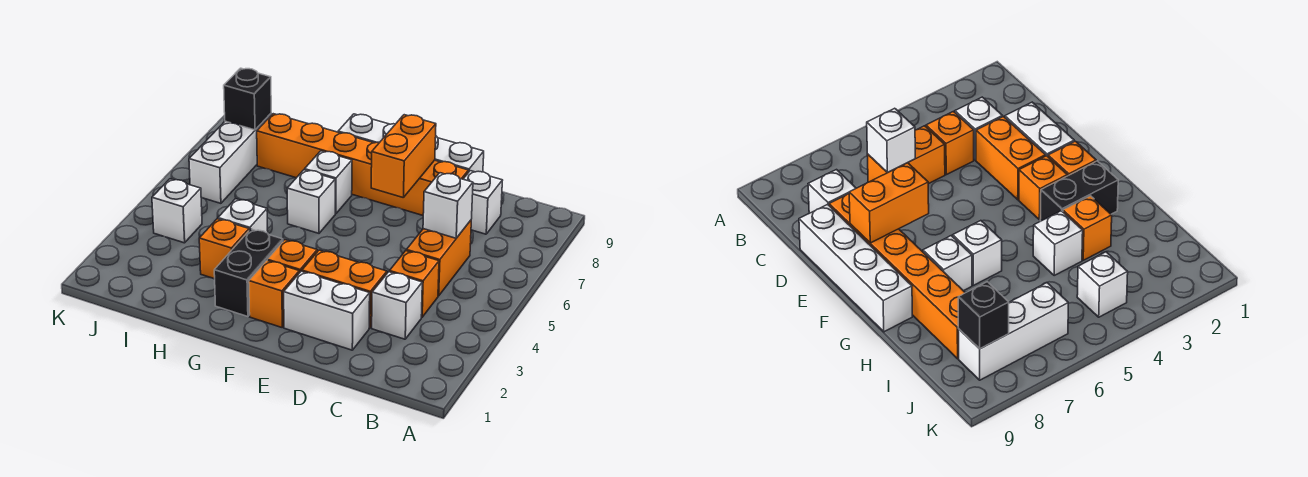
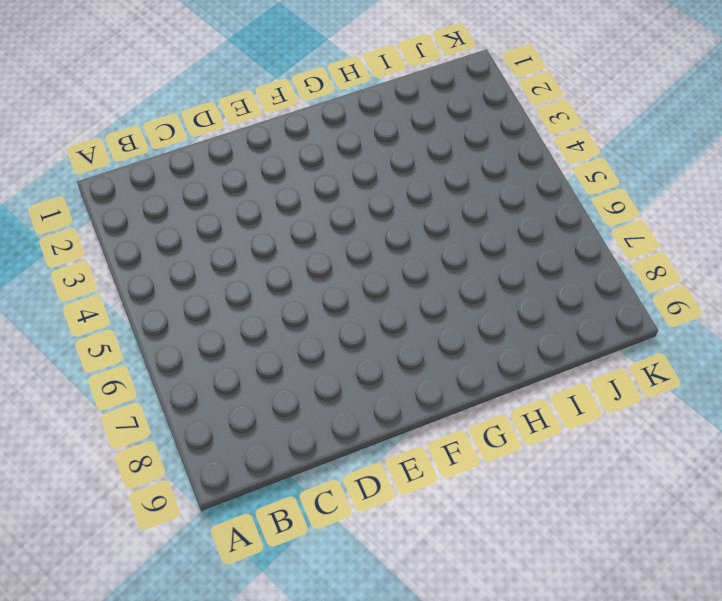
none -> white brick C3 level 1
none -> orange brick C4 level 1
none -> orange brick C5:C6 level 1

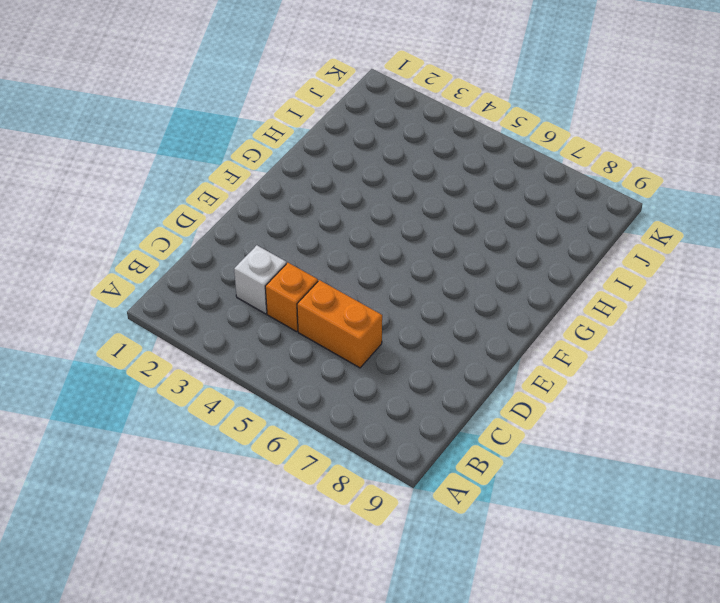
none -> white brick C8 level 1
none -> white brick D2:E2 level 1
none -> orange brick D3:E3 level 1

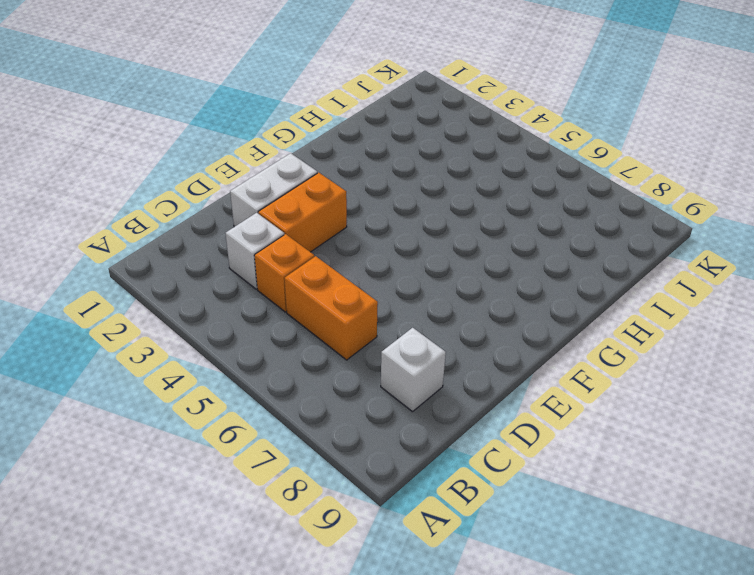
none -> orange brick D8:I8 level 1
none -> white brick D9:G9 level 1
none -> orange brick F2 level 1

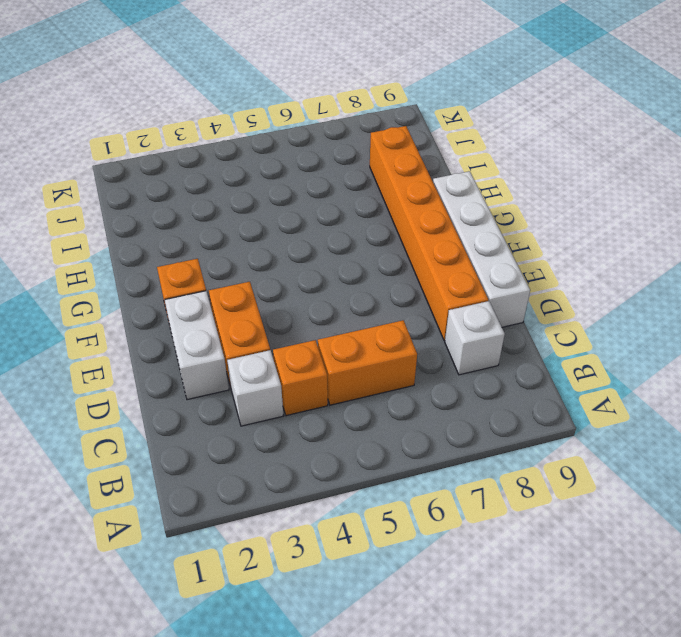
none -> orange brick F3 level 1
none -> black brick G2:G3 level 1
none -> white brick G6 level 1

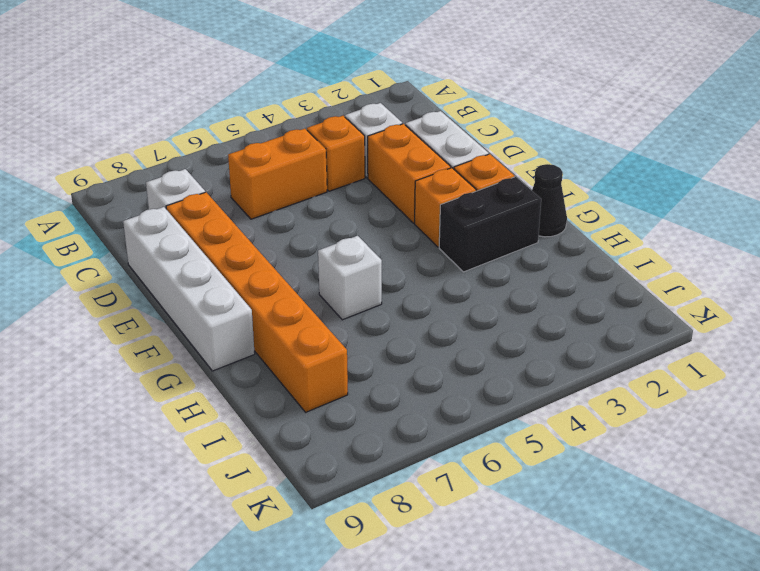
black cone G1 level 1 -> none
none -> white brick G7 level 1
none -> orange brick H3 level 1
none -> white brick H4 level 1

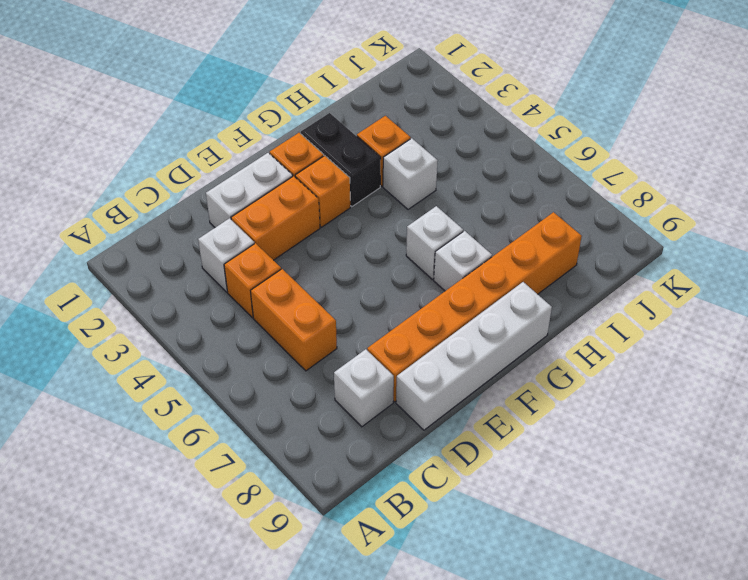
none -> white brick J4 level 1
none -> white brick J6:J8 level 1
none -> white brick C6 level 2

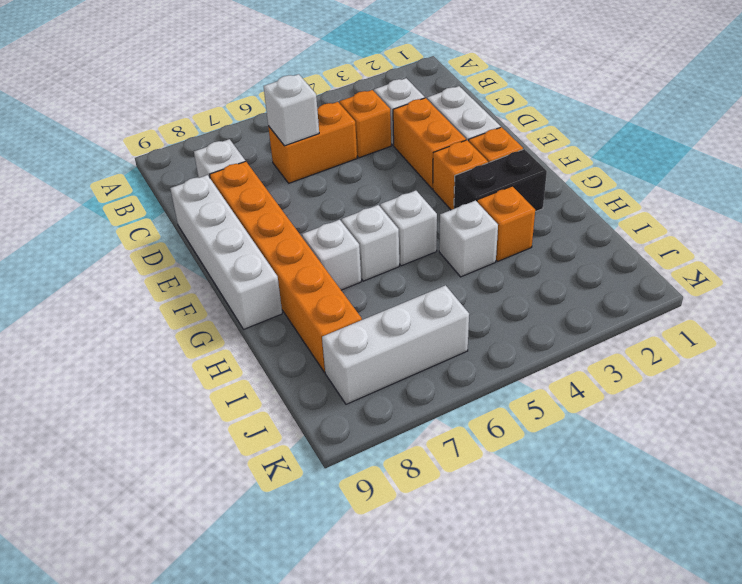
white brick G5 level 1 -> white brick J4 level 1
none -> orange brick E7:E8 level 2
none -> black brick J8 level 2

